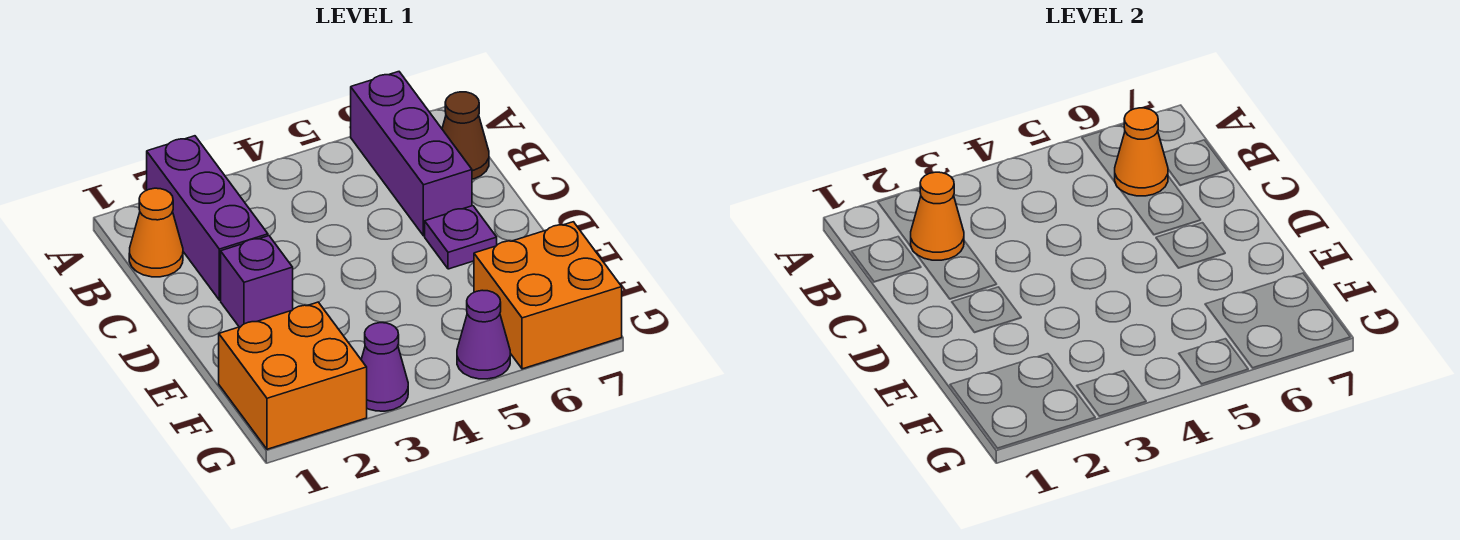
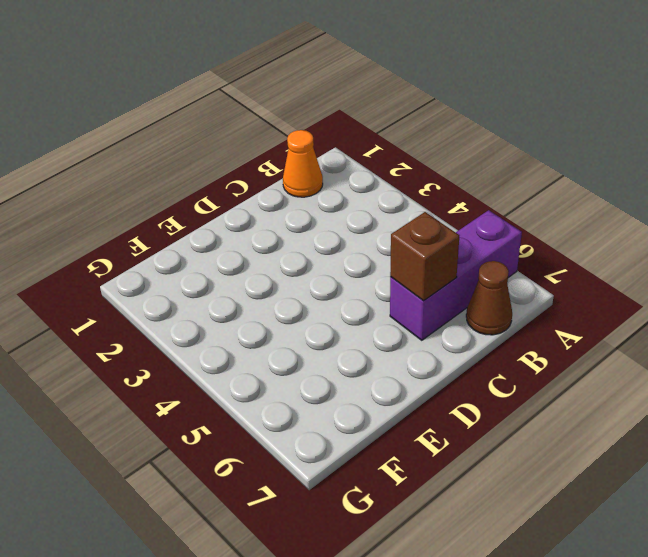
brown brick C6 level 2 -> none
none -> purple brick A2:C2 level 1
none -> purple brick D2 level 1
none -> purple plate D6 level 1

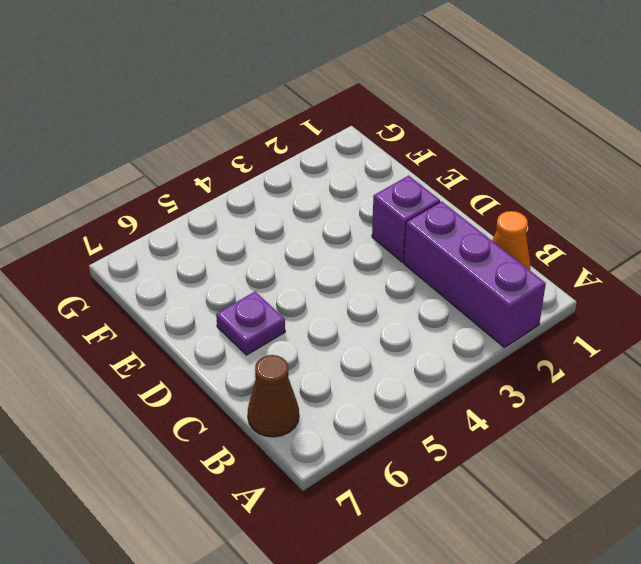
none -> purple brick A6:C6 level 1
none -> orange brick F1:G2 level 1
none -> orange brick F6:G7 level 1

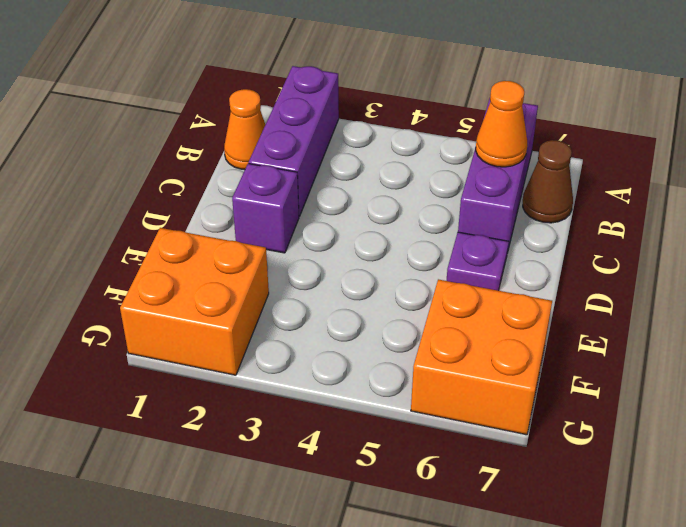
none -> purple cone G3 level 1
none -> purple cone G5 level 1
none -> orange cone B2 level 2

